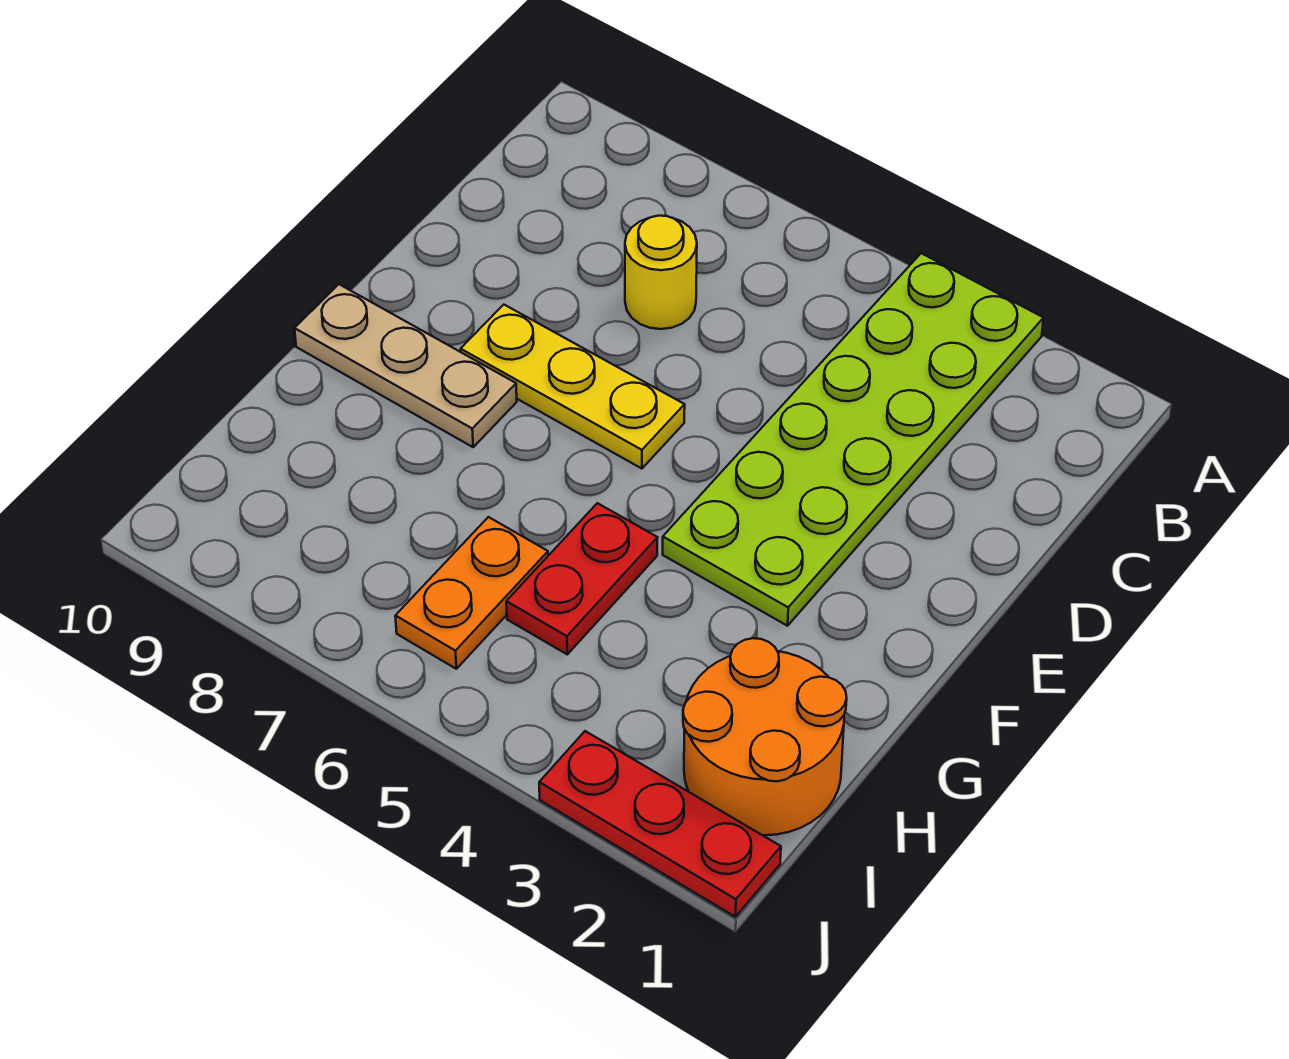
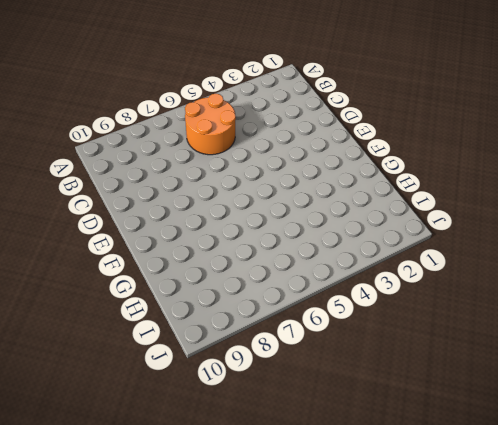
orange round brick B5:C6 level 1 -> orange round brick H1:I2 level 1
none -> lime plate A3:F4 level 1
none -> yellow round brick C7 level 1

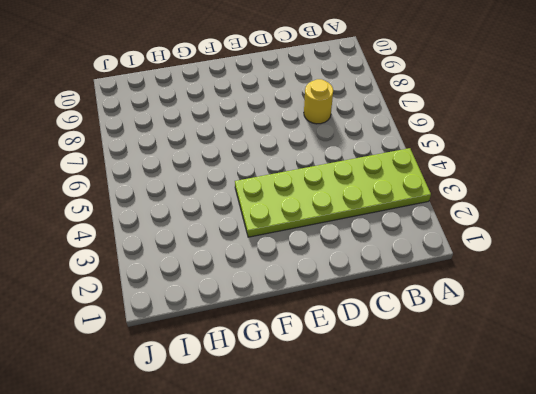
none -> yellow plate E6:E8 level 1
none -> tan plate F8:F10 level 1

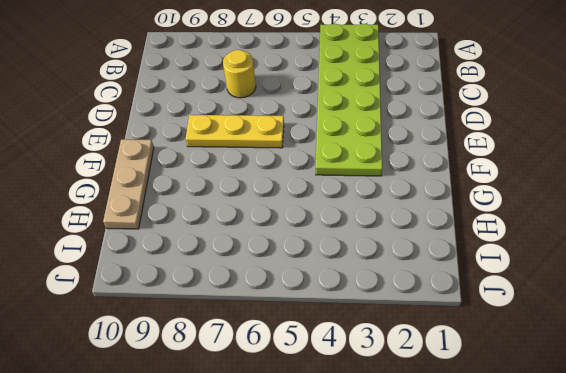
tan plate F10:H10 level 1 -> tan plate F8:F10 level 1
none -> red plate G5:H5 level 1
none -> orange round brick H1:I2 level 1

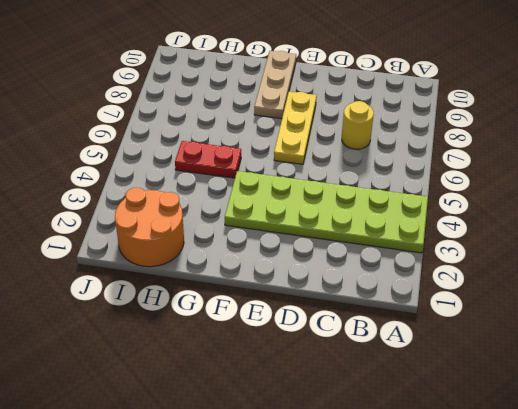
none -> orange plate H6:I6 level 1
none -> red plate J1:J3 level 1

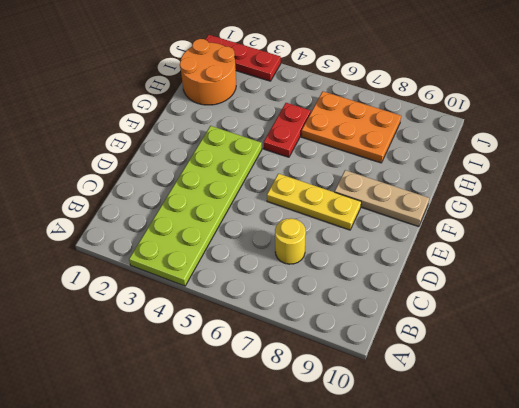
orange plate H6:I8 level 1 -> orange plate H6:I6 level 1

